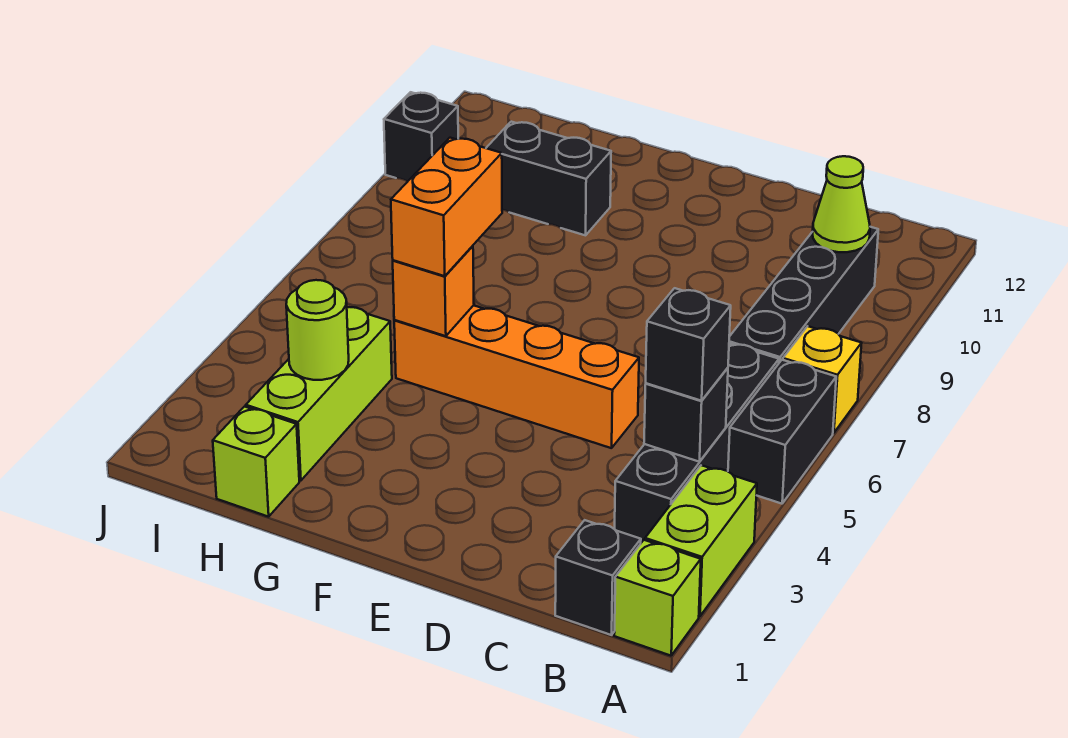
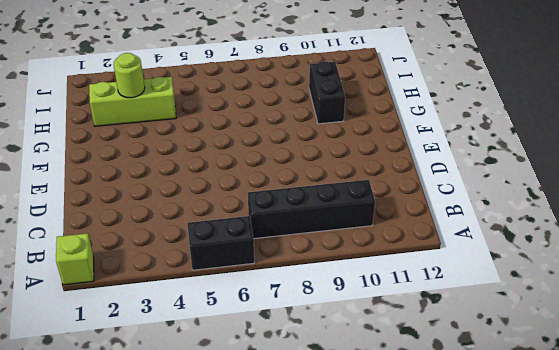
none -> lime brick A2:A3 level 1
none -> yellow brick A7 level 1
none -> black brick B1 level 1

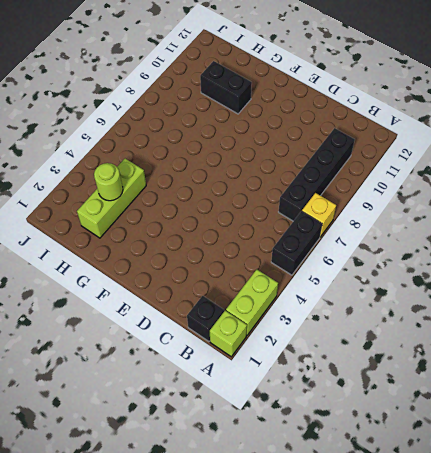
none -> black brick B3:B6 level 1
none -> orange brick D5:G5 level 1
none -> lime brick H1 level 1

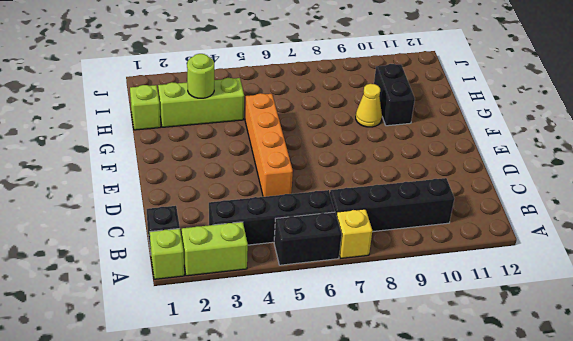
yellow cone G9 level 1 -> none
none -> black brick J10 level 1
none -> black brick B4 level 2
none -> lime cone B10 level 2

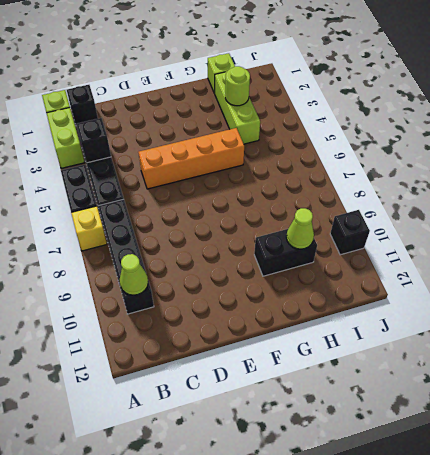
lime cone H10 level 2 -> none
none -> orange brick G5 level 2
none -> black brick B4 level 3
none -> orange brick G5:G6 level 3

